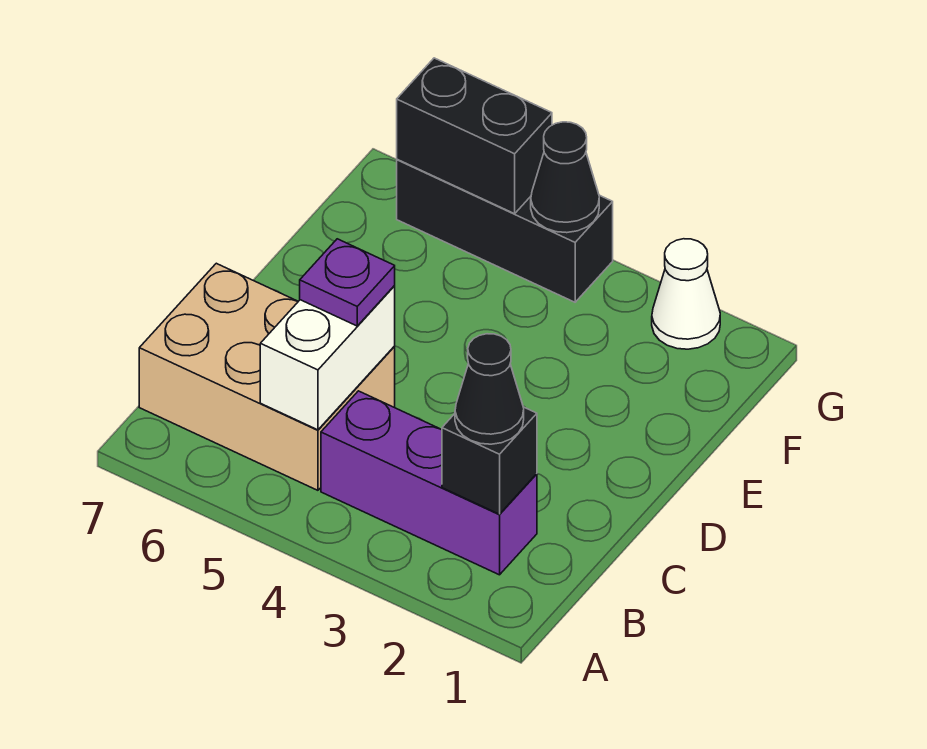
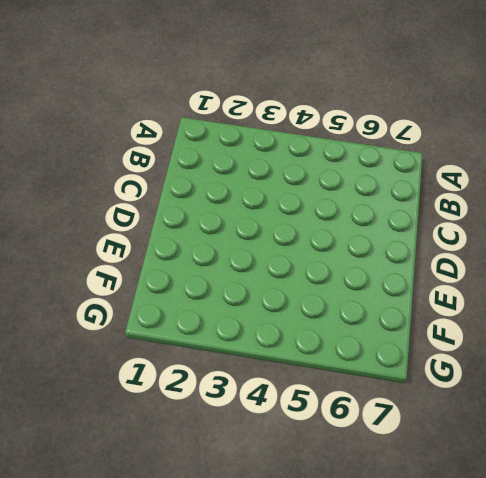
none -> purple brick B2:B4 level 1
none -> tan brick B5:C7 level 1

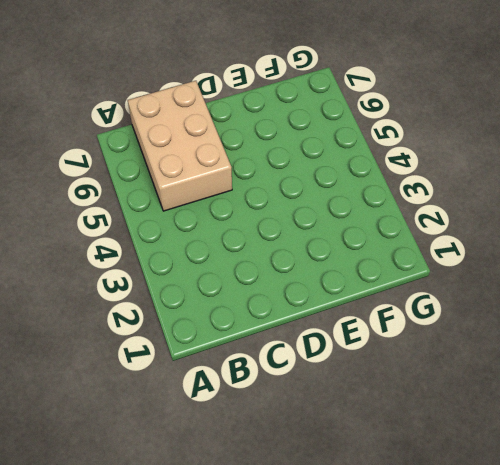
none -> purple brick B2:B4 level 1
none -> white cone G2 level 1

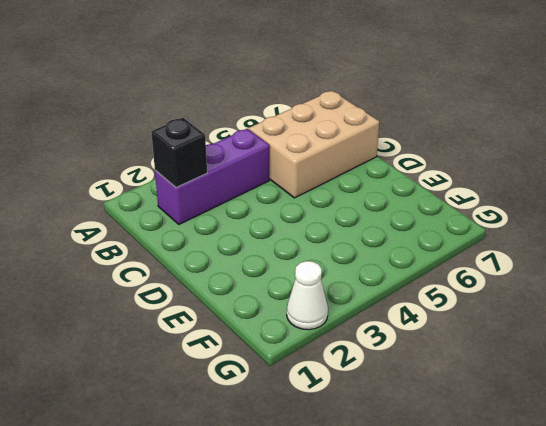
none -> black brick G4:G6 level 1
none -> white brick B5:C5 level 2

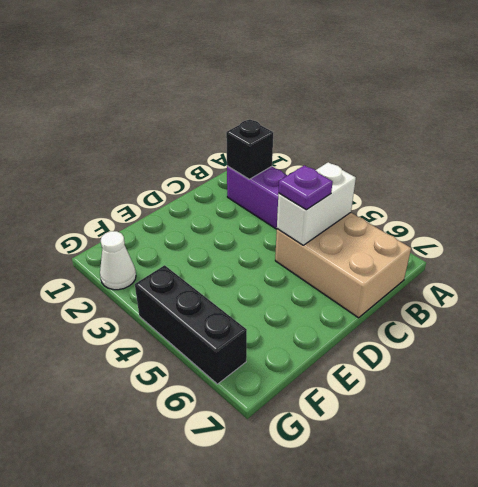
none -> black cone G4 level 2
none -> black brick G5:G6 level 2

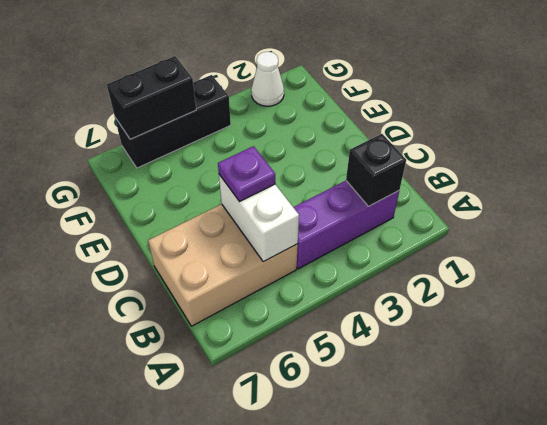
none -> black cone G4 level 2
none -> black cone B2 level 3

